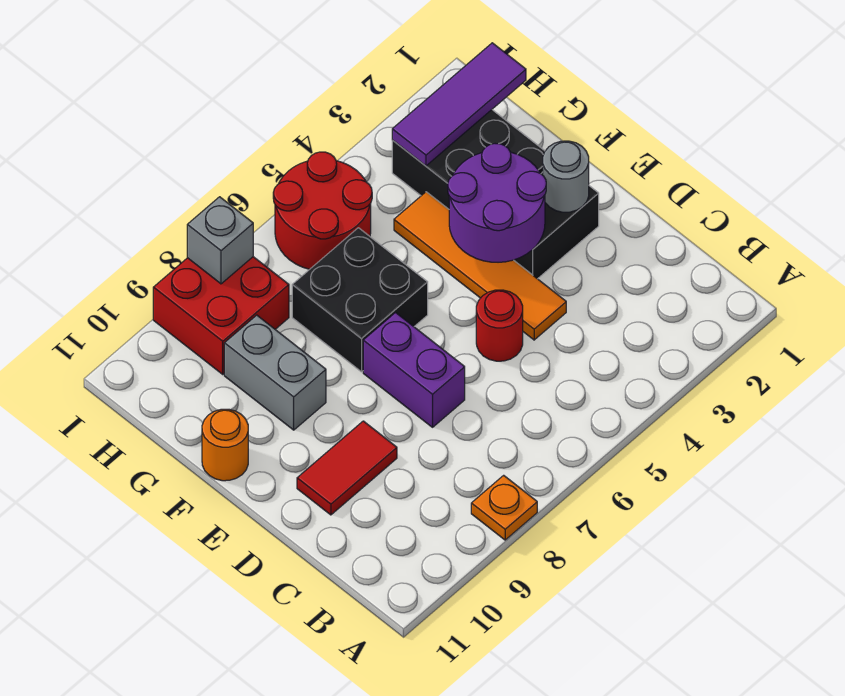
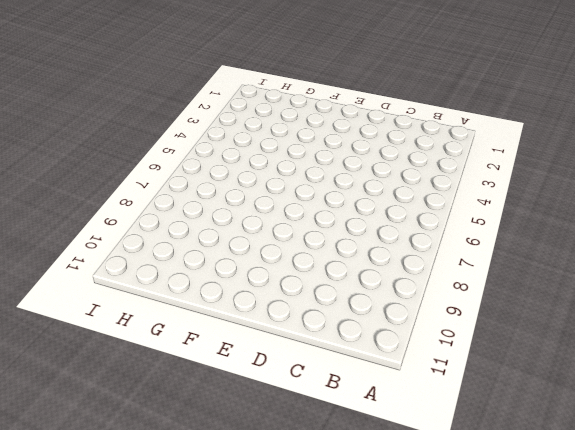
none -> orange plate A8 level 1
none -> orange tile D4:G4 level 1
none -> red round brick D5 level 1

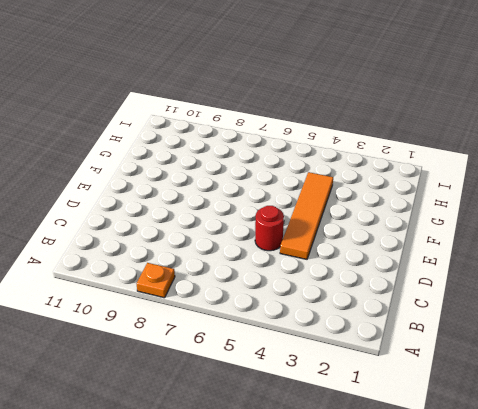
none -> purple brick D7:E7 level 1
none -> red tile D9:D10 level 1
none -> black brick E2:H3 level 1

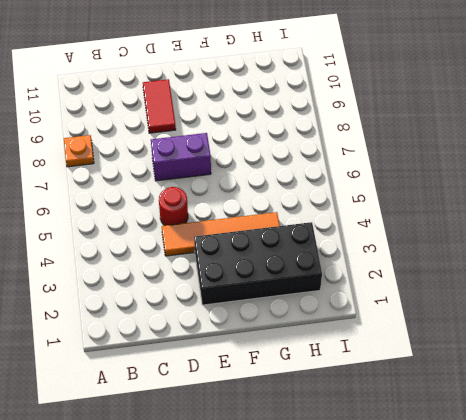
none -> black brick F6:G7 level 1
none -> grey brick F9:G9 level 1
none -> orange round brick F11 level 1

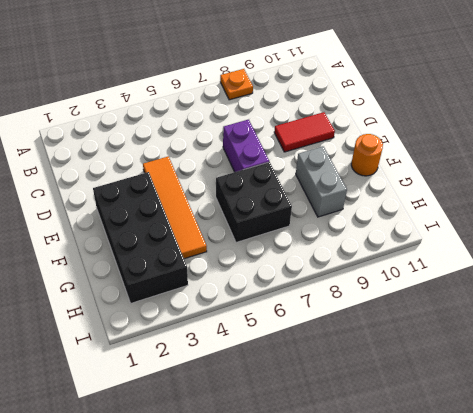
none -> red round brick D5 level 1
none -> red round brick H5:I6 level 1
none -> red brick H8:I9 level 1

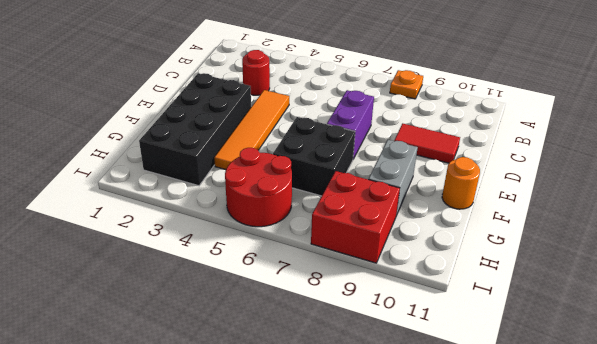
red round brick C3 level 1 -> red round brick D5 level 1
none -> grey round brick E2 level 2
none -> purple round brick E3:F4 level 2
none -> purple tile H1:H3 level 2

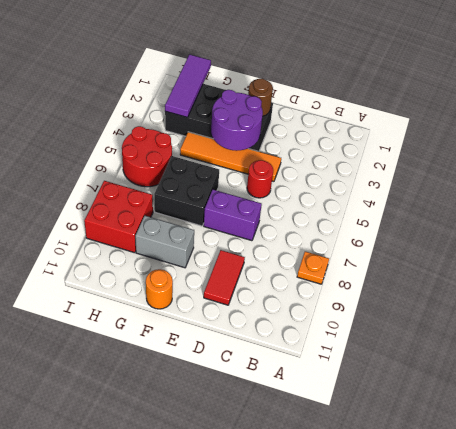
brown round brick E2 level 2 -> grey round brick E2 level 2
none -> grey brick I8 level 2

